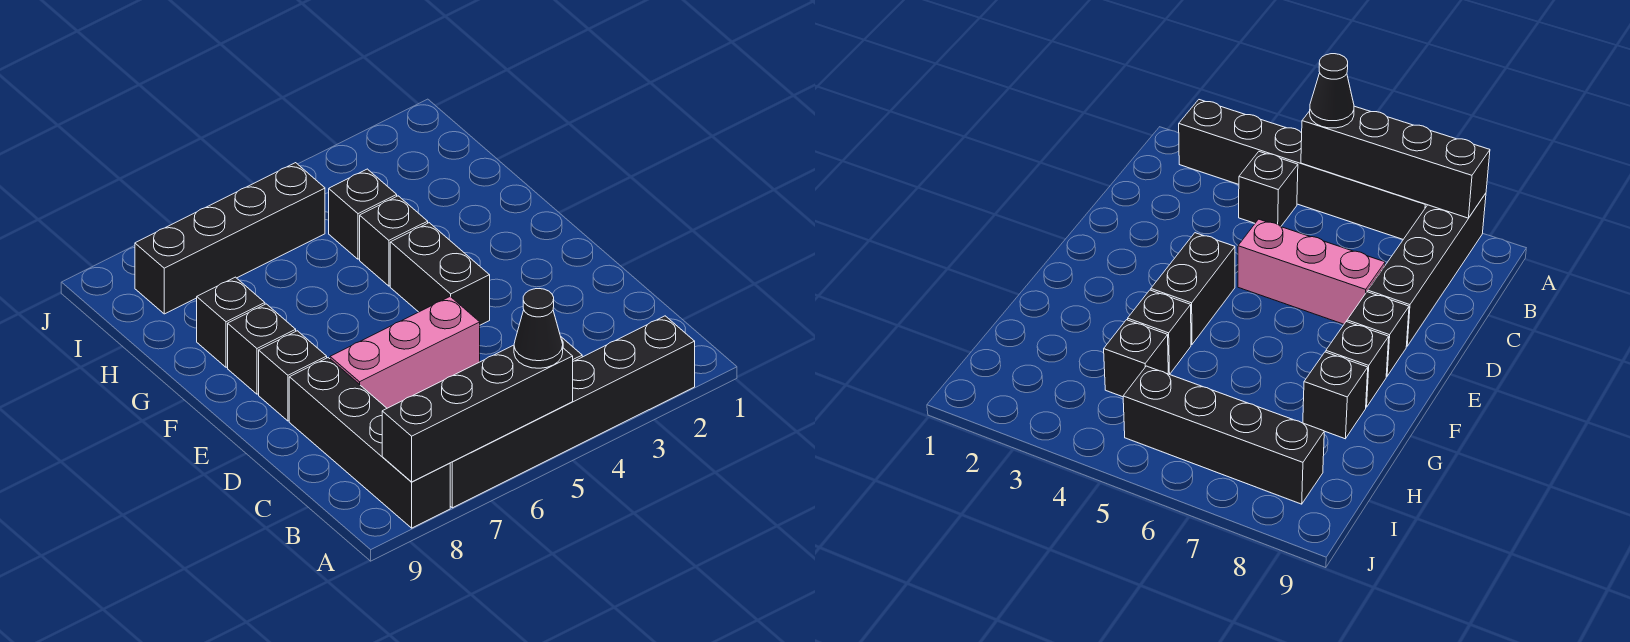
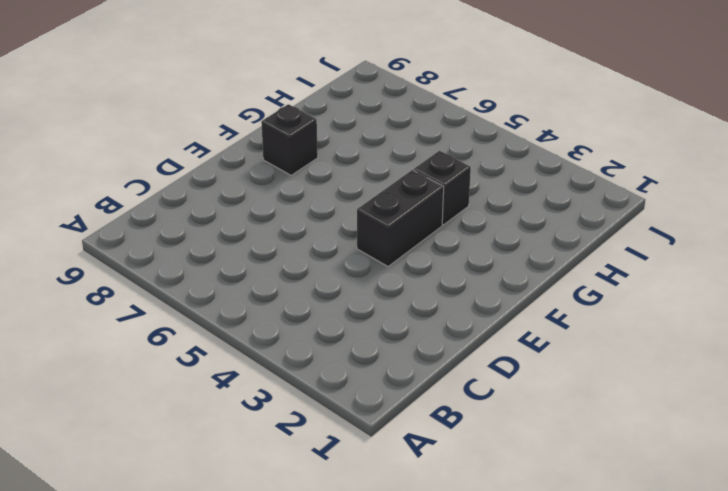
none -> black brick A2:A7 level 1
none -> black brick A8:D8 level 1
none -> black brick B4 level 1

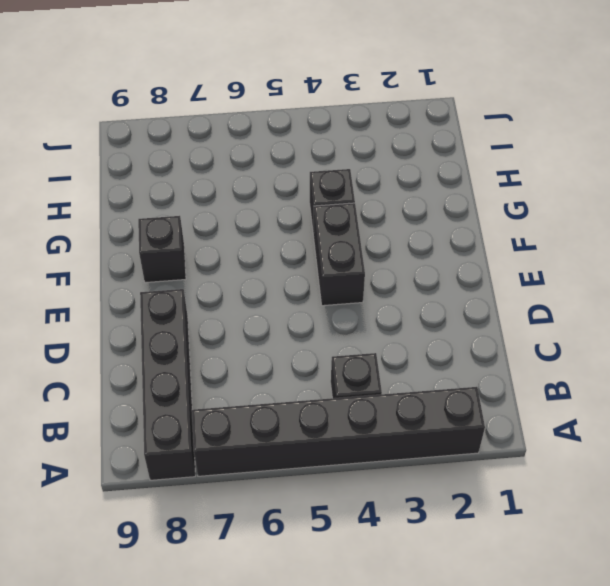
none -> pink brick D5:D7 level 1
none -> black brick E8 level 1
none -> black brick G8 level 1

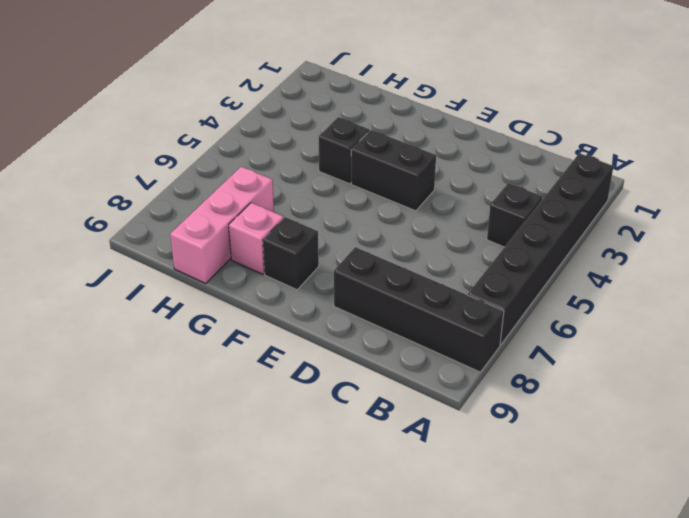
pink brick G8 level 1 -> black brick G8 level 1
pink brick H7:H9 level 1 -> pink brick D5:D7 level 1
none -> black brick E8 level 1
none -> black brick H4 level 1
none -> black brick I5:I8 level 1

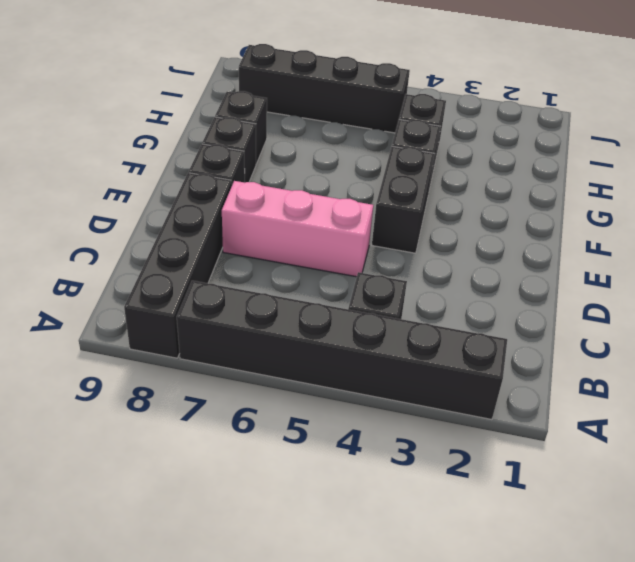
none -> black brick A5:A8 level 2
none -> black cone A5 level 3

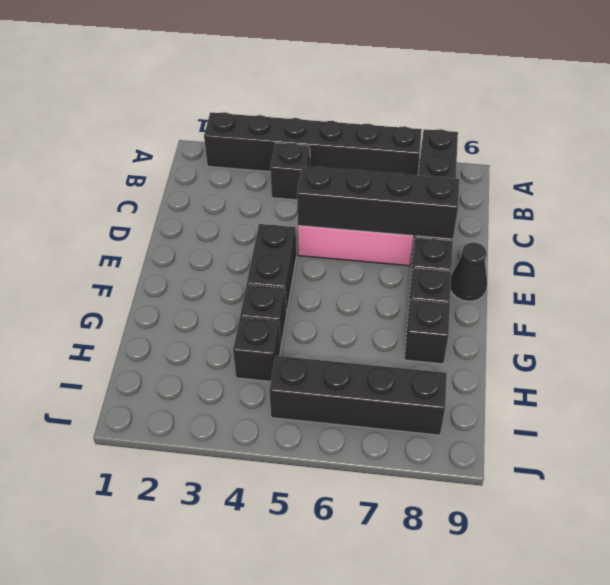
black brick D5:D8 level 2 -> black brick A5:A8 level 2
black cone E9 level 1 -> black cone A5 level 3

